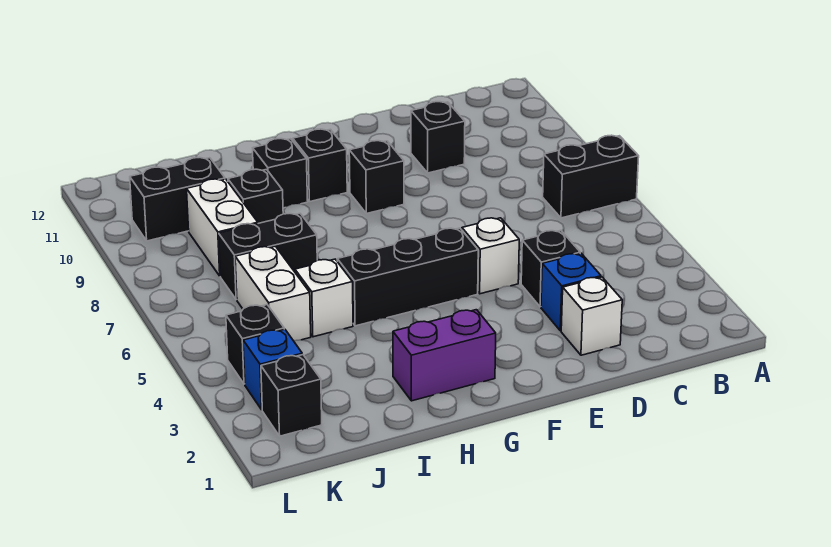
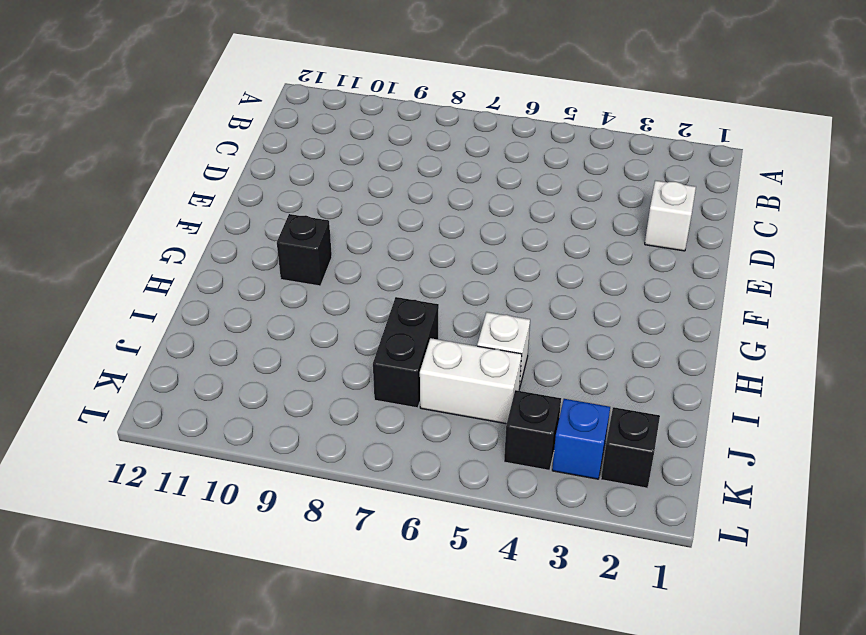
none -> black brick A7:B7 level 1
none -> blue brick D3 level 1
none -> black brick D4 level 1

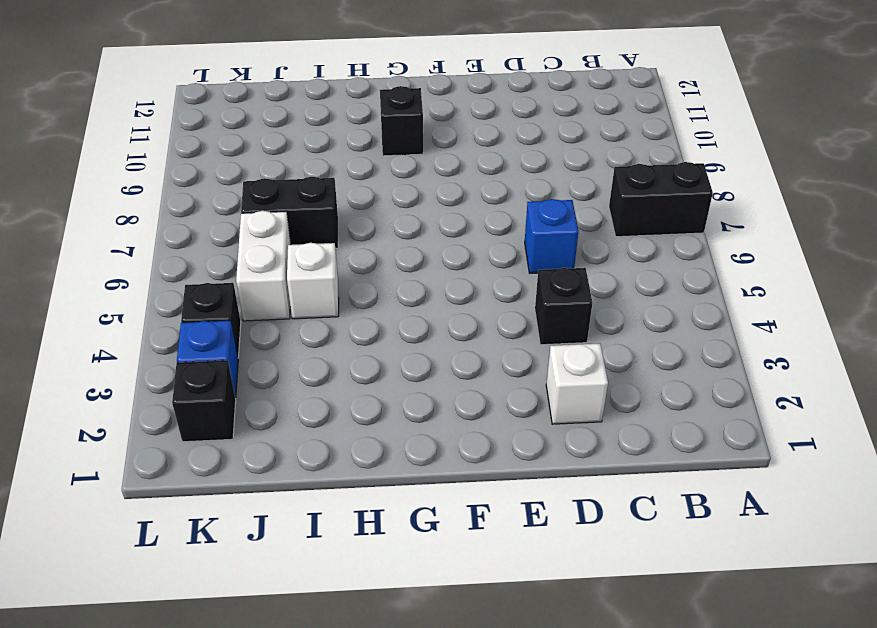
blue brick D6 level 1 -> blue brick D3 level 1
none -> black brick D10 level 1
none -> white brick E5 level 1
none -> black brick F5:H5 level 1

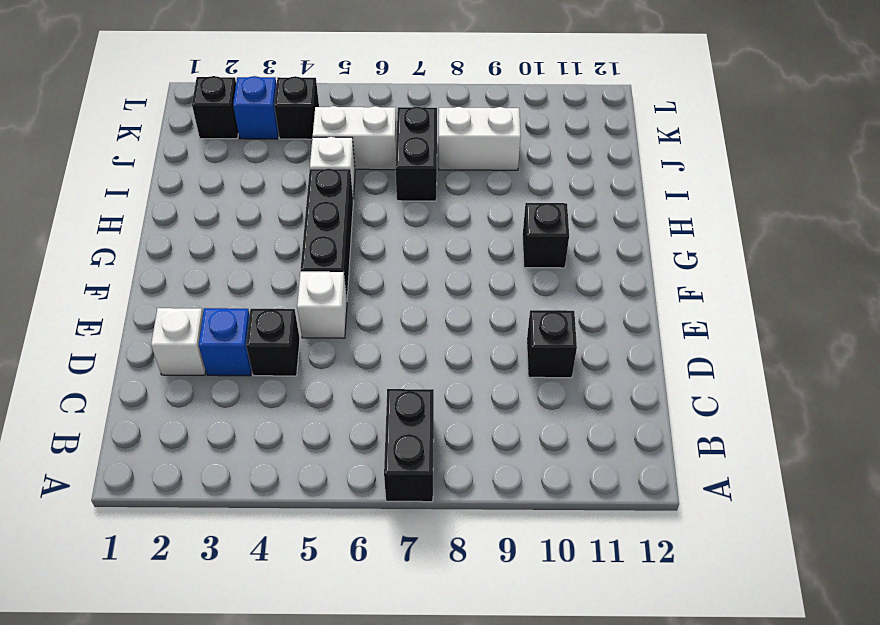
none -> black brick F9 level 1
none -> purple brick G2:H2 level 1
none -> black brick H10 level 1

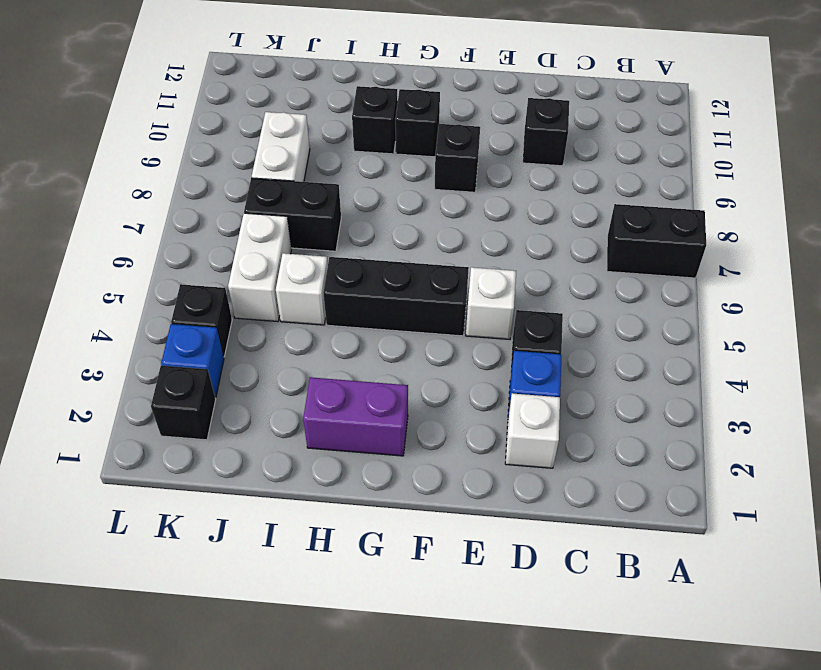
none -> black brick I9 level 1
none -> black brick J10:K10 level 1

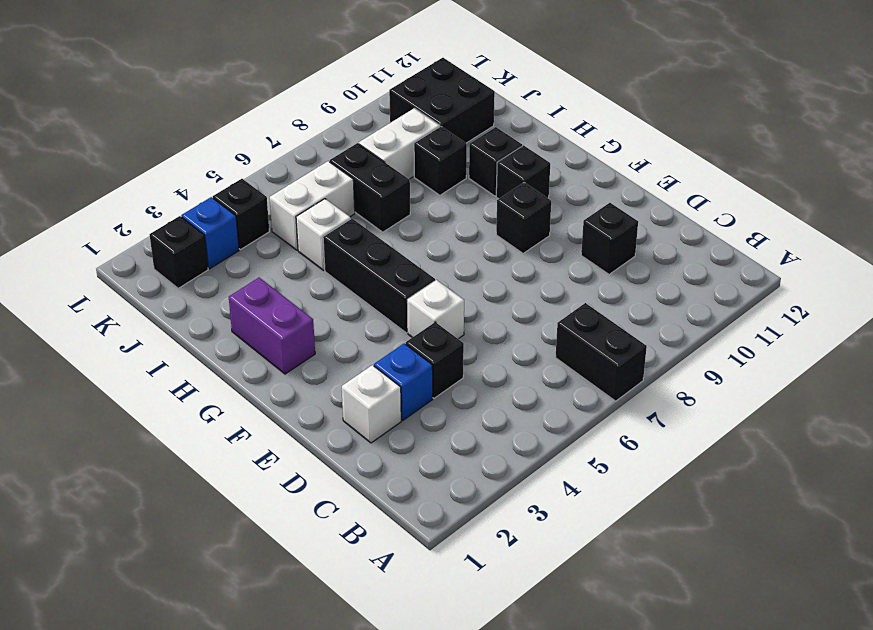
black brick J10:K11 level 1 -> black brick J10:K10 level 1

